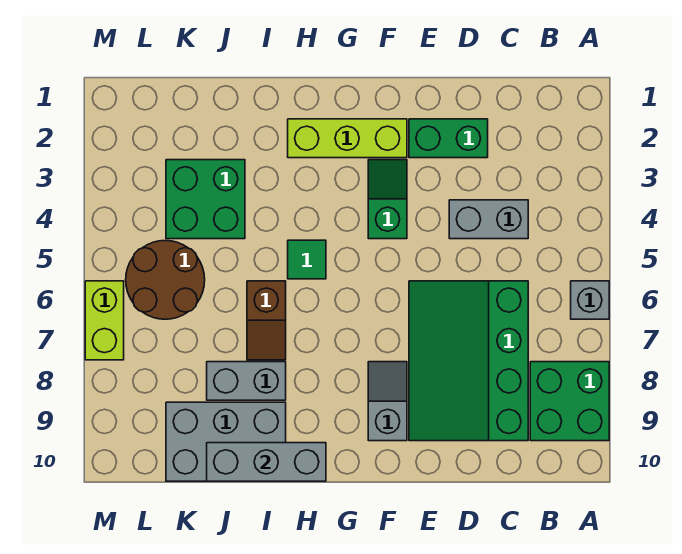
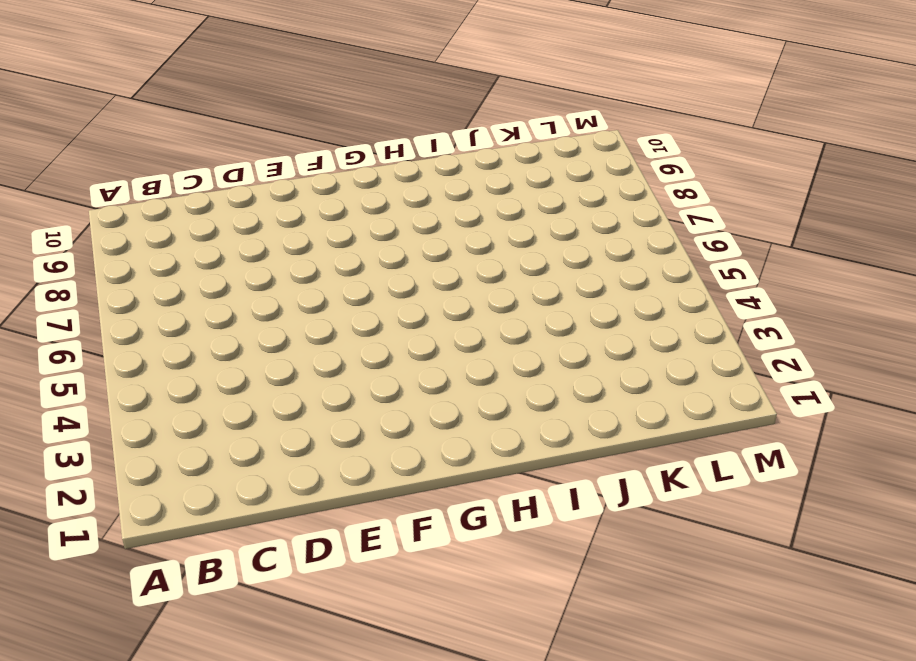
none -> grey brick A6 level 1
none -> green brick A8:B9 level 1
none -> grey brick C4:D4 level 1

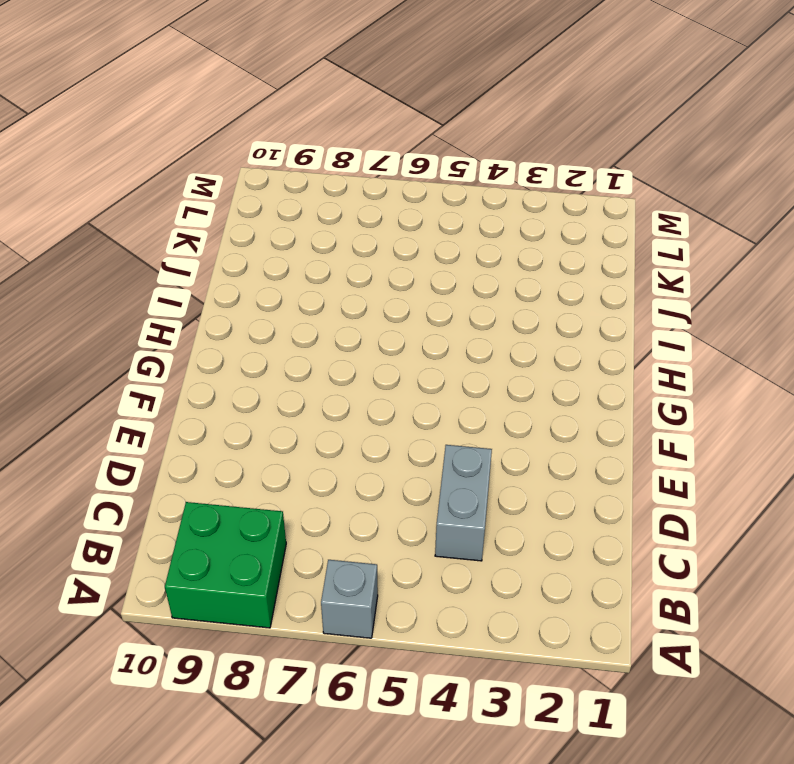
none -> green slope C6:E9 level 1 top C
none -> green brick D2:E2 level 1
none -> lime brick F2:H2 level 1

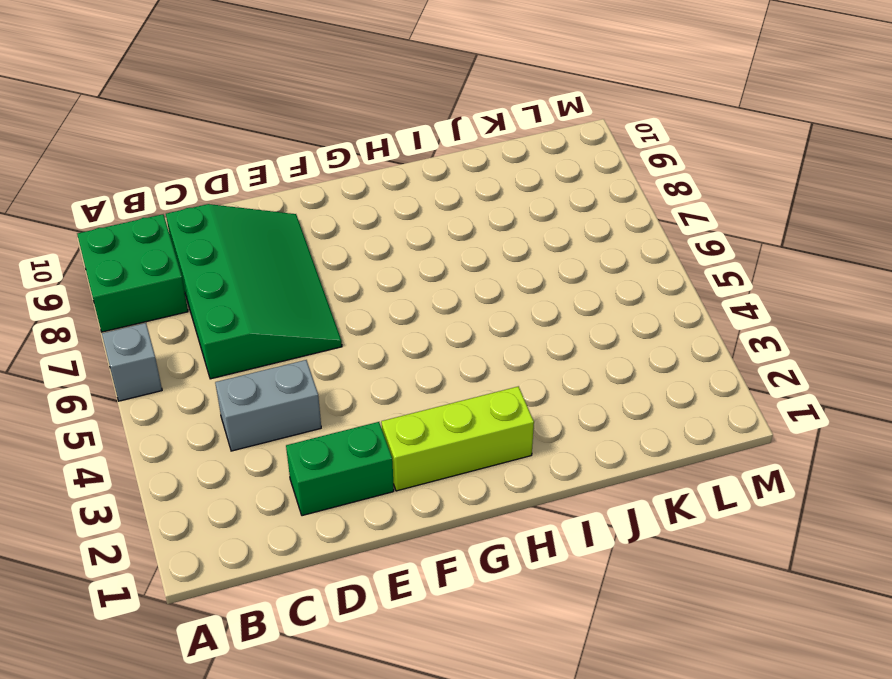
none -> green slope F3:F4 level 1 top 4
none -> grey slope F8:F9 level 1 top 9
none -> green tile H5 level 1

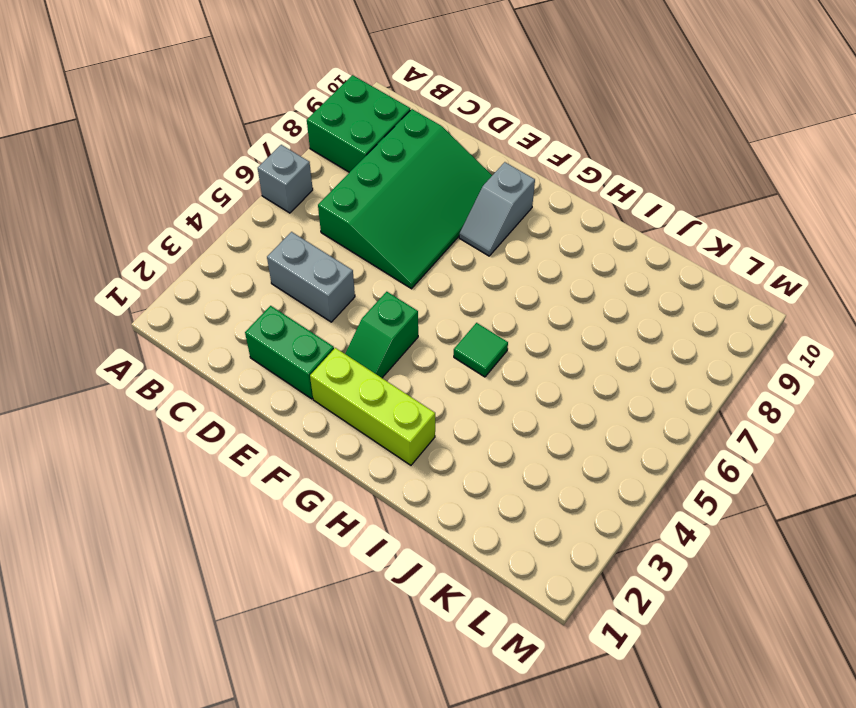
none -> brown slope I6:I7 level 1 top 6
none -> grey brick I8:J8 level 1
none -> grey brick I9:K10 level 1

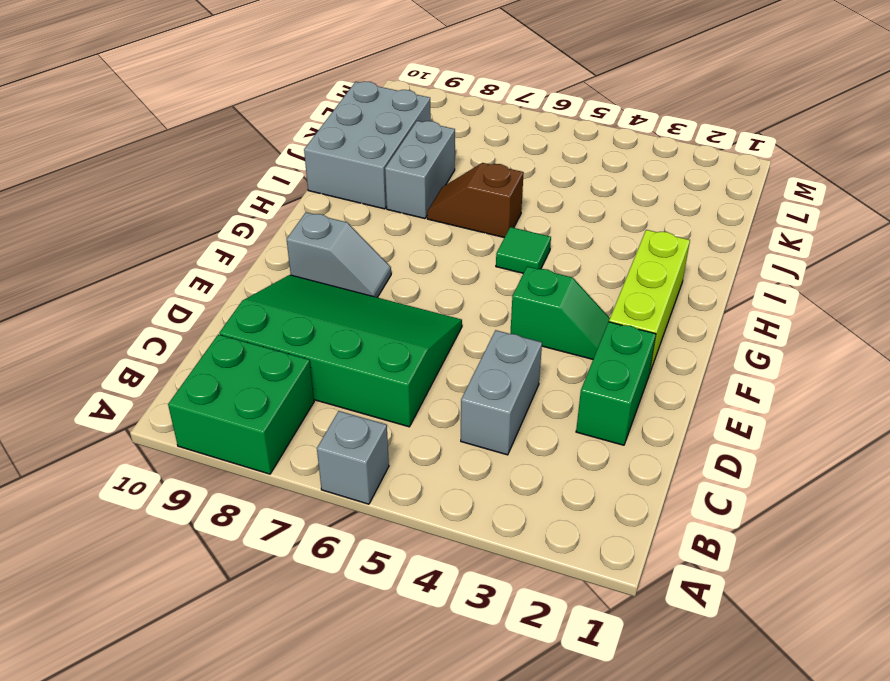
none -> green brick J3:K4 level 1
none -> brown round brick K5:L6 level 1
none -> lime brick M6:M7 level 1

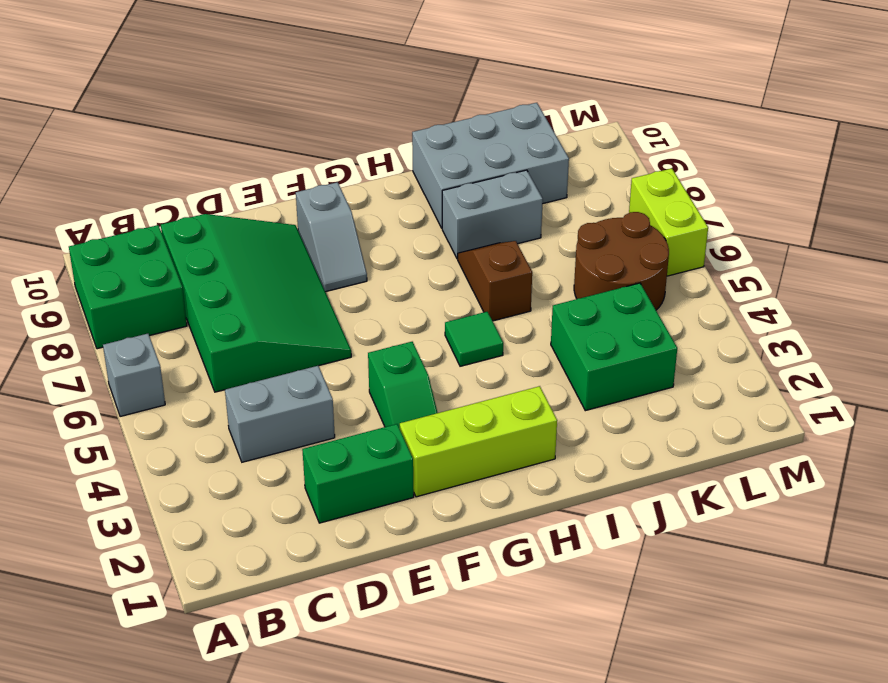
none -> grey brick H10:J10 level 2

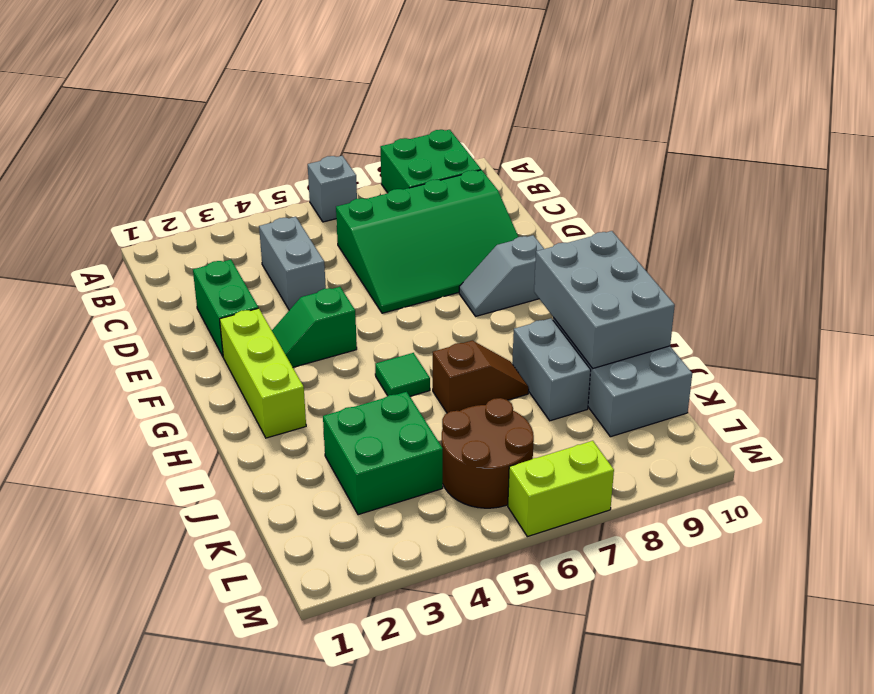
grey brick H9:J10 level 2 -> grey brick H10:J10 level 2

